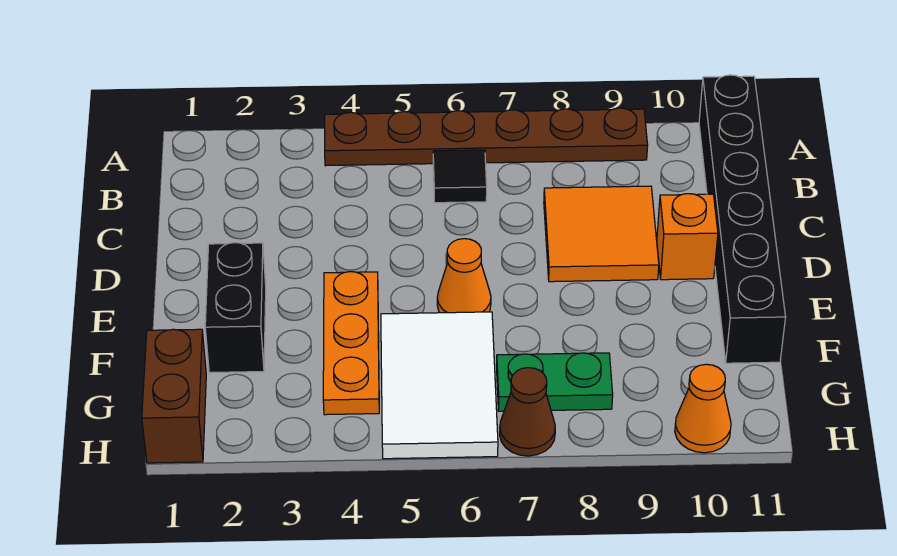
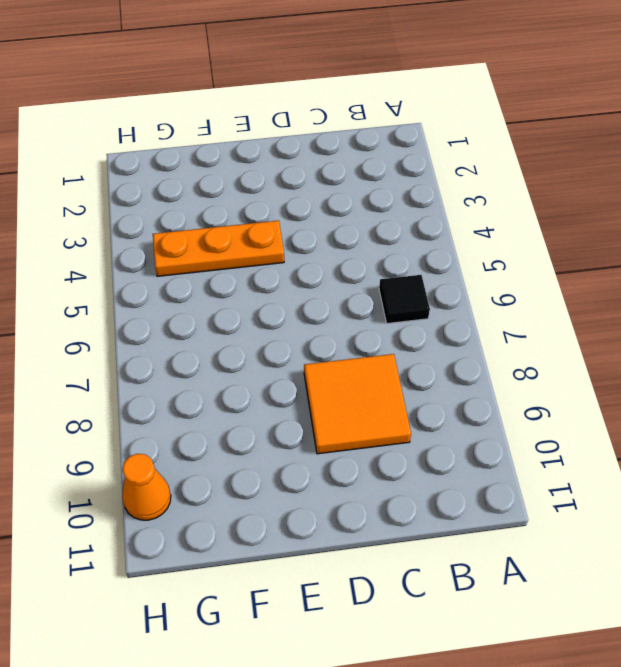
none -> brown plate A4:A9 level 1
none -> black brick A11:F11 level 1
none -> orange brick D10 level 1

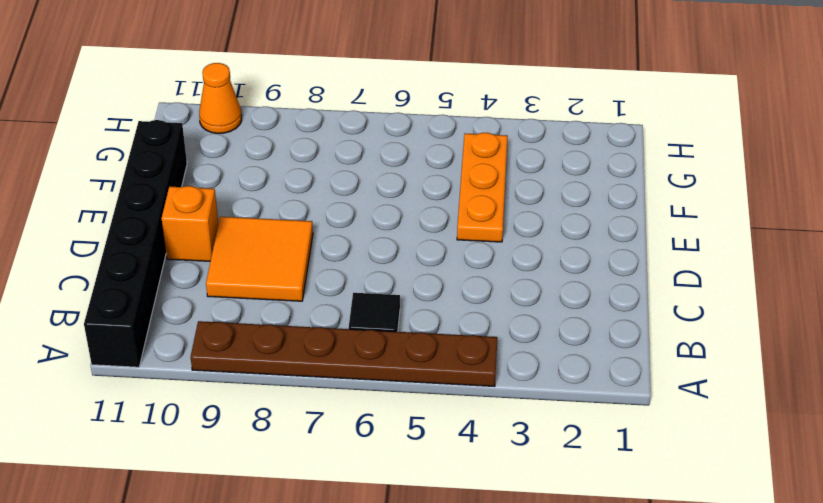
none -> black brick E2:F2 level 1
none -> orange cone E6 level 1
none -> white tile F5:H6 level 1

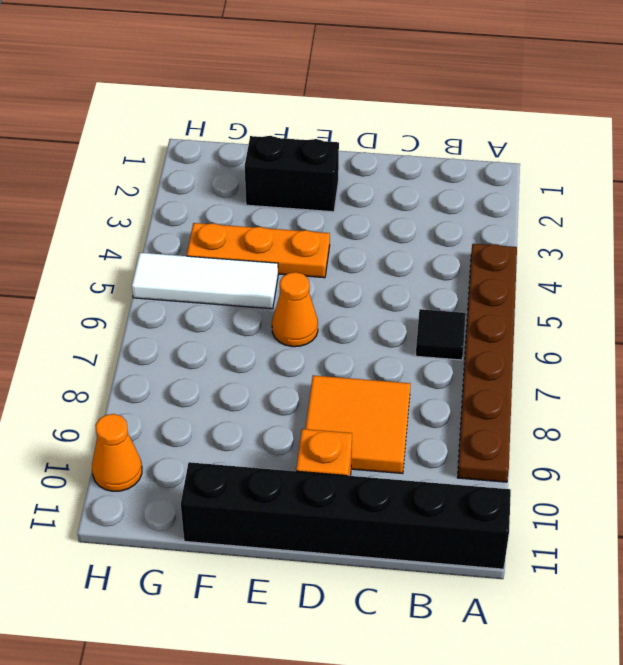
white tile F5:H5 level 1 -> white tile F5:H6 level 1
none -> brown brick G1:H1 level 1
none -> green plate G7:G8 level 1
none -> brown cone H7 level 1

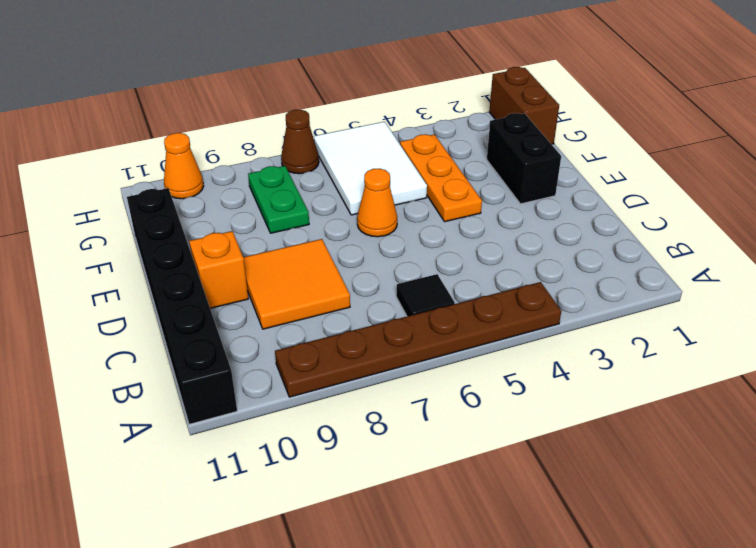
green plate F8:G8 level 1 -> green plate G7:G8 level 1

